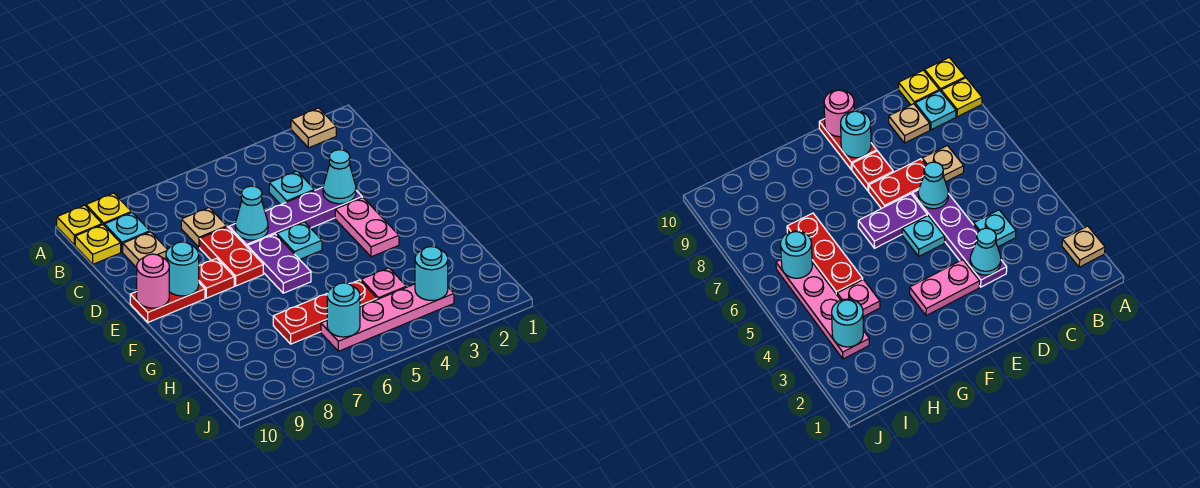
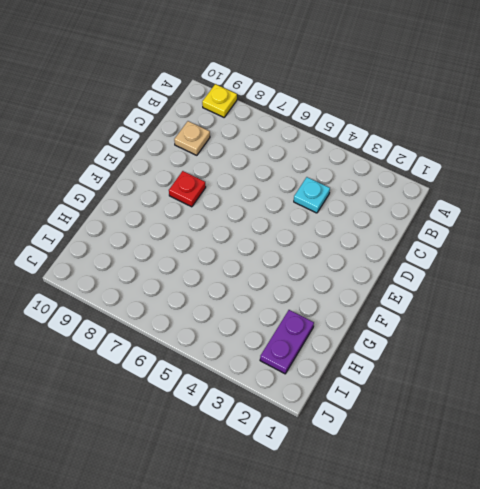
purple plate H2:I2 level 1 -> purple plate E6:F6 level 1
none -> tan plate A2 level 1
none -> yellow plate A10 level 1
none -> cyan plate B9 level 1

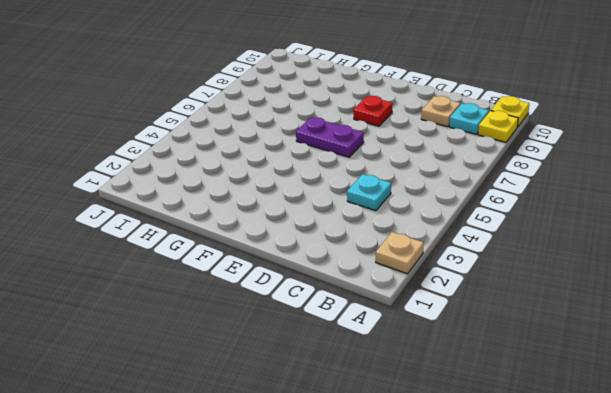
none -> yellow plate B10 level 1
none -> tan plate C7 level 1
none -> purple plate D3:D6 level 1

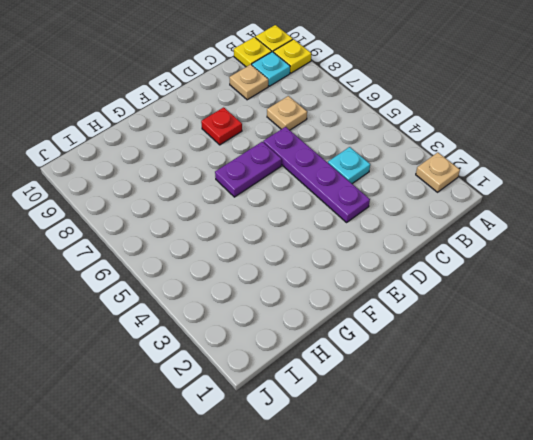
none -> red plate D7:E7 level 1
none -> pink plate E3:F3 level 1
none -> cyan plate E5 level 1

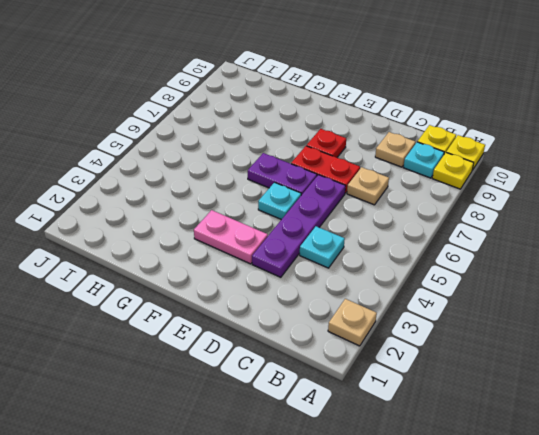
none -> red plate E9:E10 level 1
none -> pink plate H4 level 1
none -> red plate H5:H7 level 1

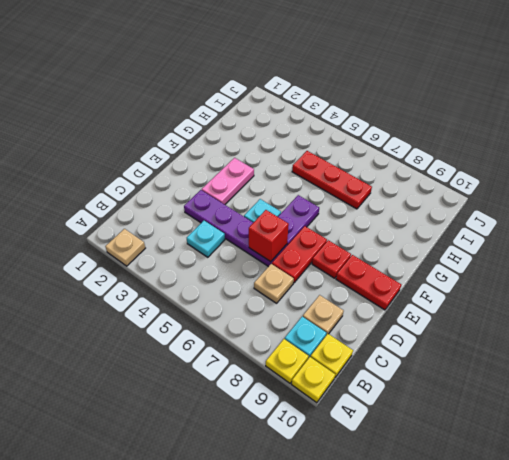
red brick D6 level 2 -> cyan cone D6 level 2
none -> pink plate H4 level 1
none -> pink plate I3:I6 level 1
none -> cyan cone D3 level 2

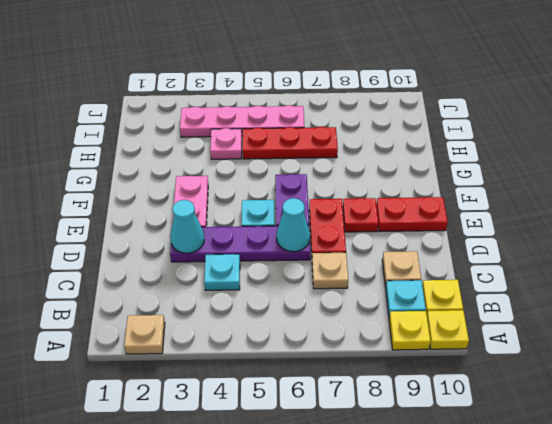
none -> cyan round brick E9 level 2
none -> pink round brick E10 level 2
none -> cyan round brick I3 level 2

